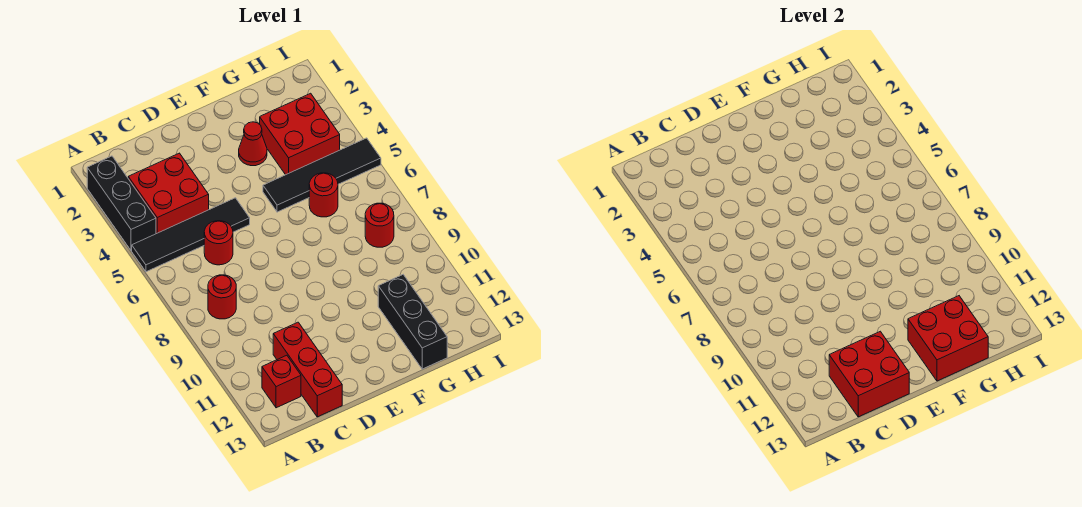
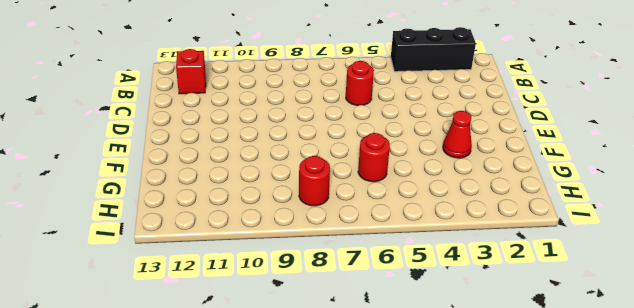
none -> black tile A5:D5 level 1
none -> red brick B3:C4 level 1
none -> red round brick B8 level 1

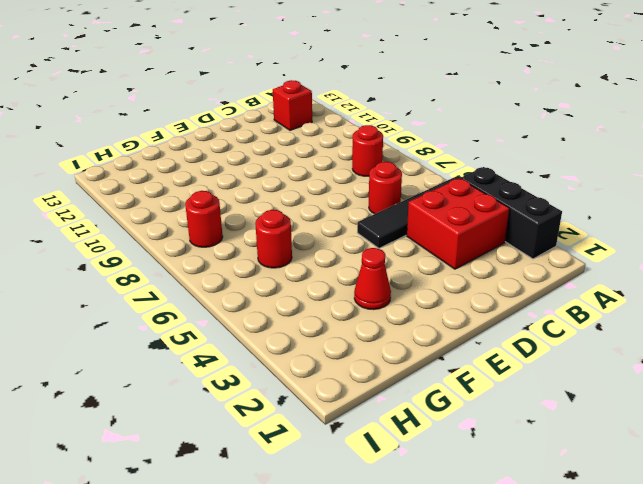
none -> red brick C11:C13 level 1
none -> black tile F5:I5 level 1
none -> red brick G3:H4 level 1

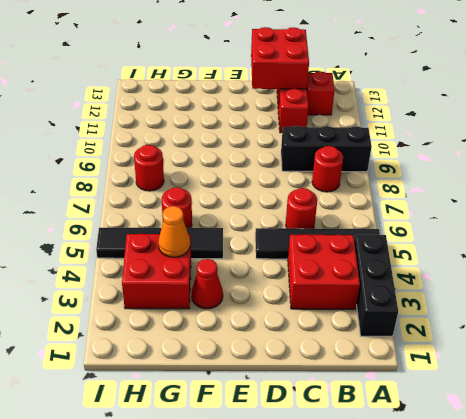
black brick A9:C9 level 1 -> black brick G11:G13 level 1
orange cone G4 level 2 -> none
none -> red brick F12:G13 level 2

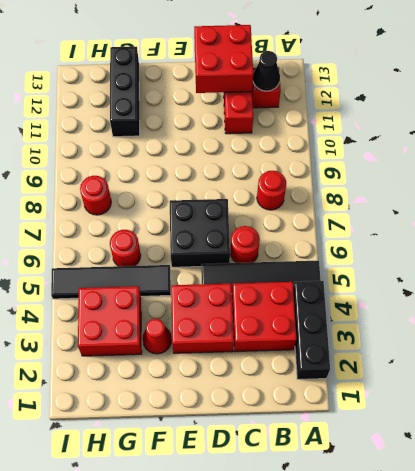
black cone B12 level 2 -> none
red brick D3:E4 level 1 -> red brick F12:G13 level 2
black brick D6:E7 level 1 -> none

